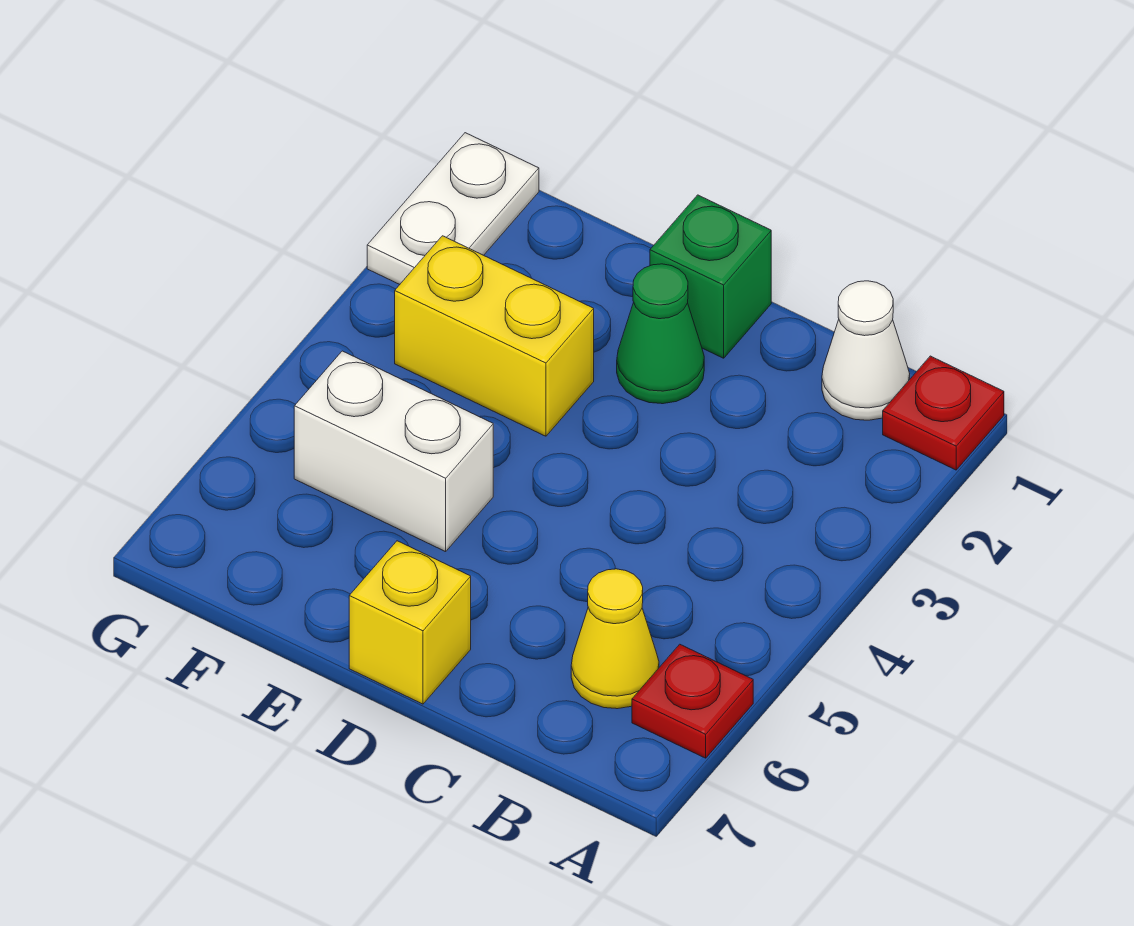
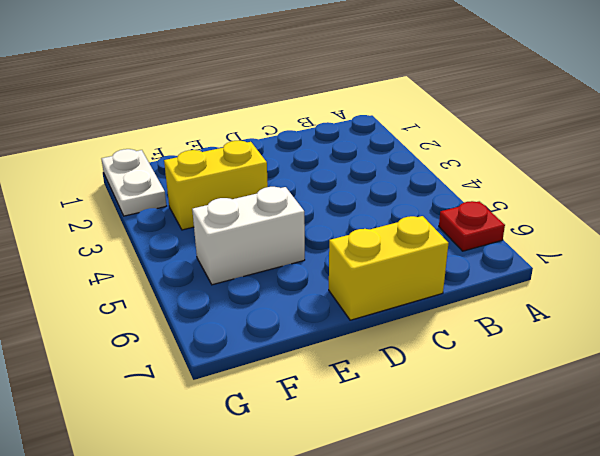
yellow brick C7:D7 level 1 -> yellow brick D7 level 1
none -> red plate A1 level 1
none -> white cone B1 level 1

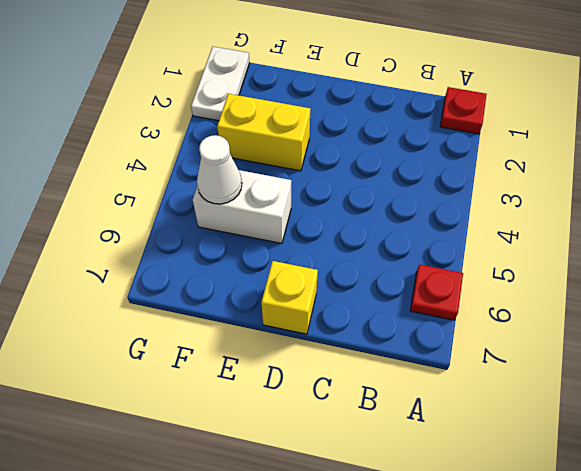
white cone F5 level 2 -> white cone B1 level 1
none -> yellow cone B6 level 1
none -> green brick D1 level 1

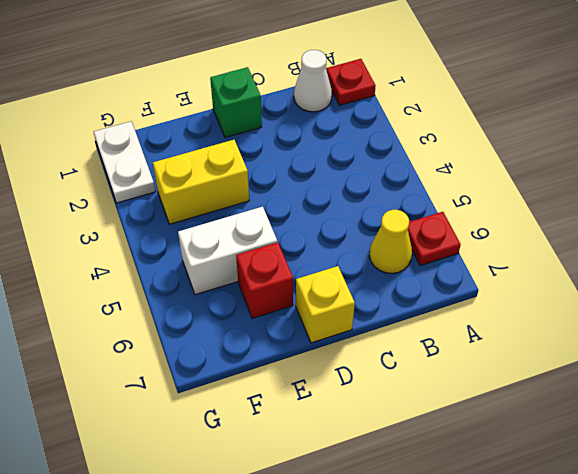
red brick E6 level 1 -> none
none -> green cone D2 level 1

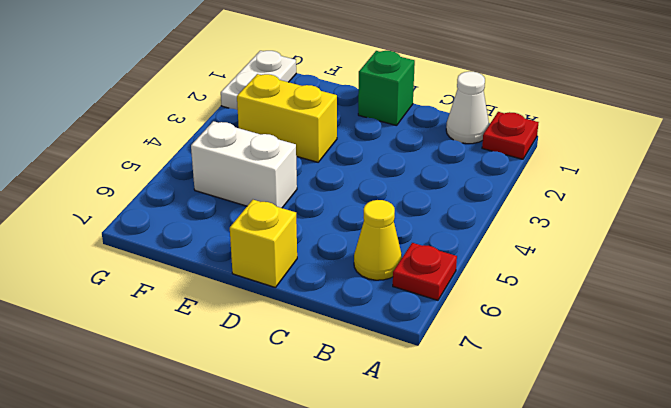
none -> green cone D2 level 1

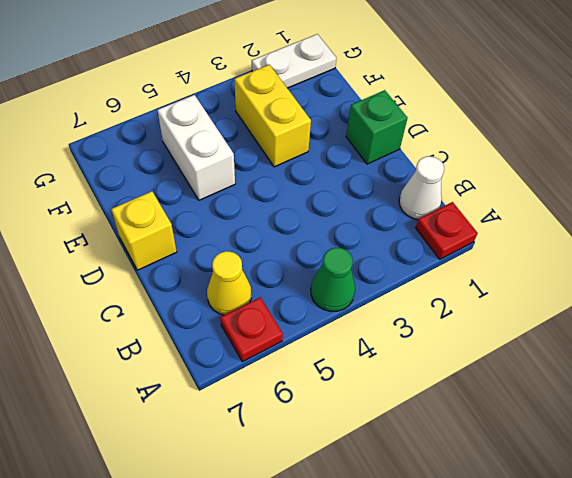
green cone A4 level 1 -> green cone D2 level 1

